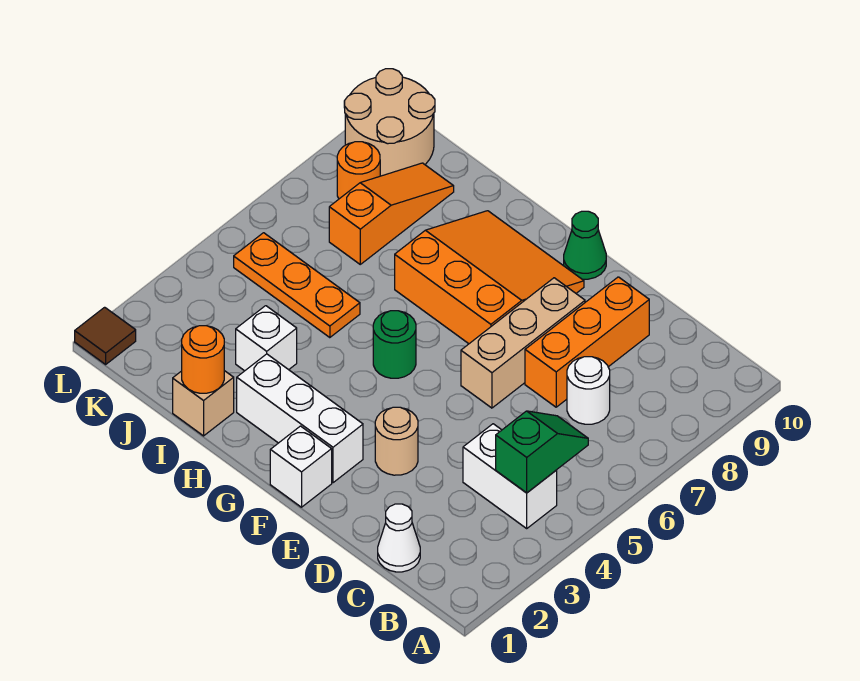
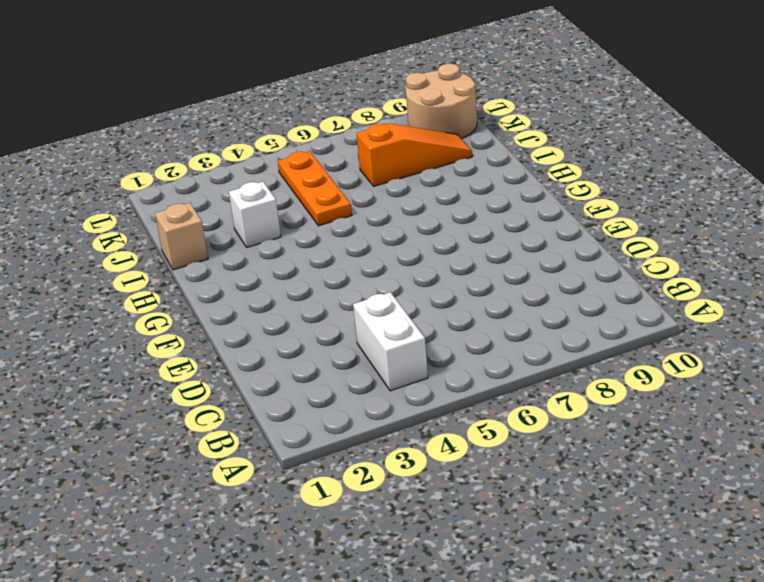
none -> white cone C1 level 1
none -> white round brick C7 level 1
none -> orange brick D7:D9 level 1

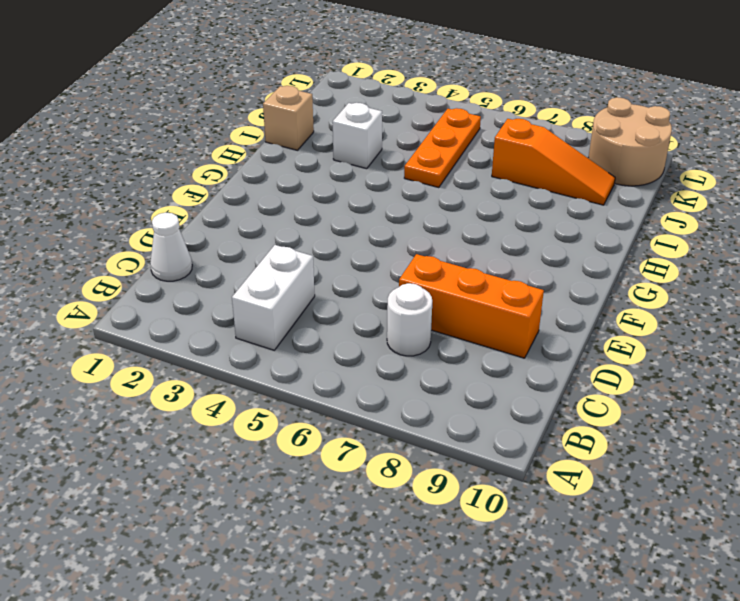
none -> tan round brick E3 level 1
none -> tan brick E6:E8 level 1
none -> white brick F1 level 1

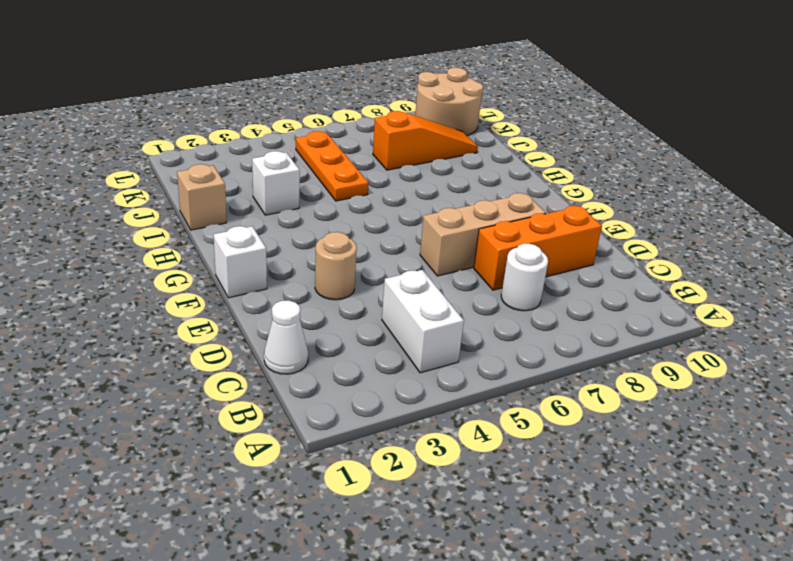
none -> white brick F2:H2 level 1
none -> orange slope F7:H9 level 1 top 7
none -> green cone F10 level 1

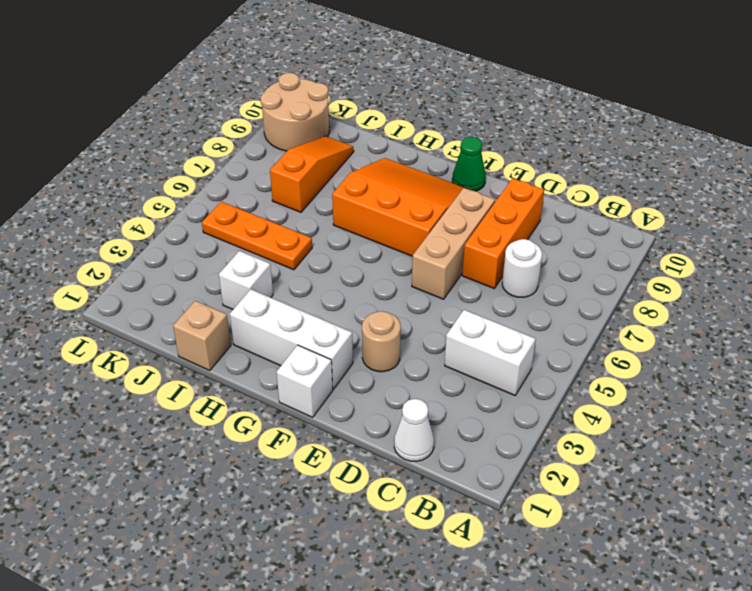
none -> green round brick G5 level 1
none -> orange round brick K8 level 1
none -> brown tile L1 level 1

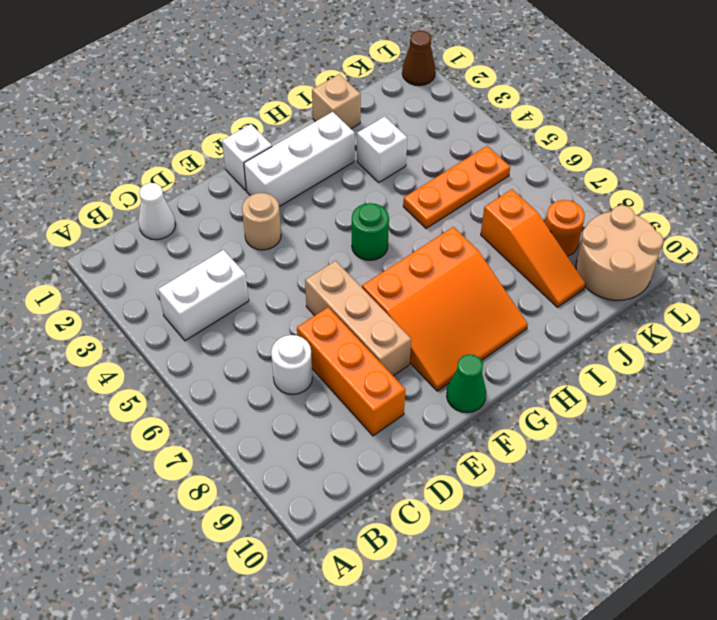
brown cone L1 level 1 -> brown tile L1 level 1
none -> green slope B4:B5 level 2 top 4
none -> orange round brick I1 level 2

